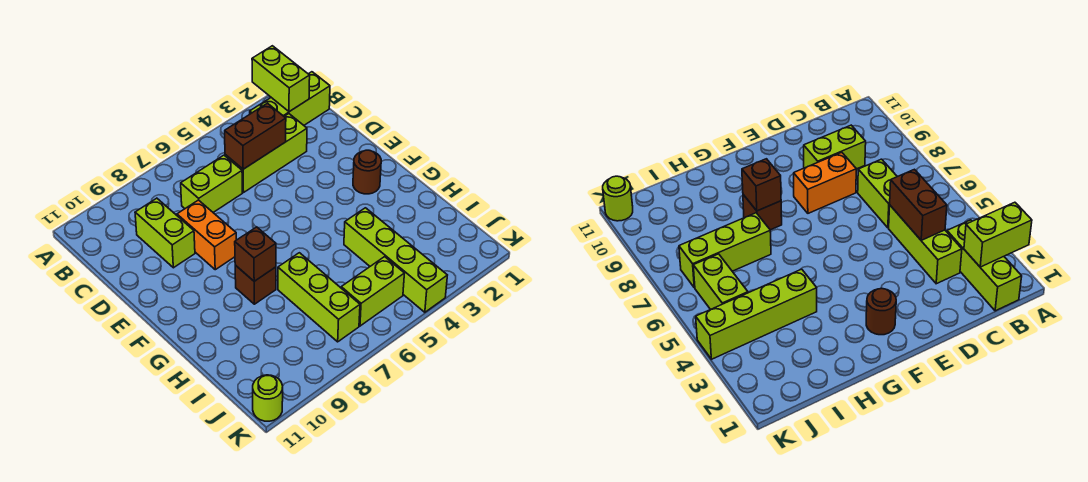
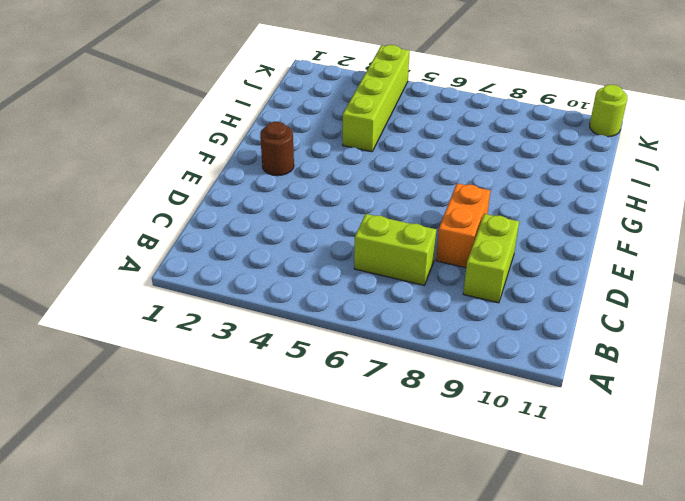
none -> lime brick B1:B3 level 1
none -> lime brick C3:C5 level 1
none -> brown brick G8 level 1

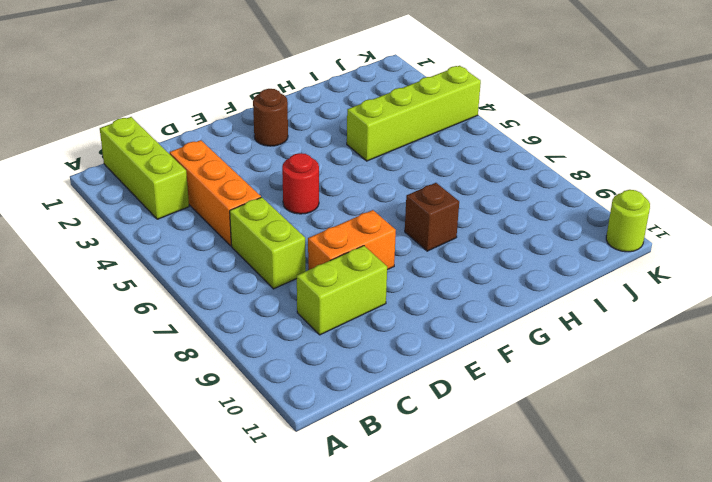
orange brick C3:C5 level 1 -> lime brick C3:C5 level 1
red round brick E5 level 1 -> none
none -> lime brick H7:J7 level 1
none -> lime brick J5:J6 level 1
none -> lime brick A2:B2 level 2

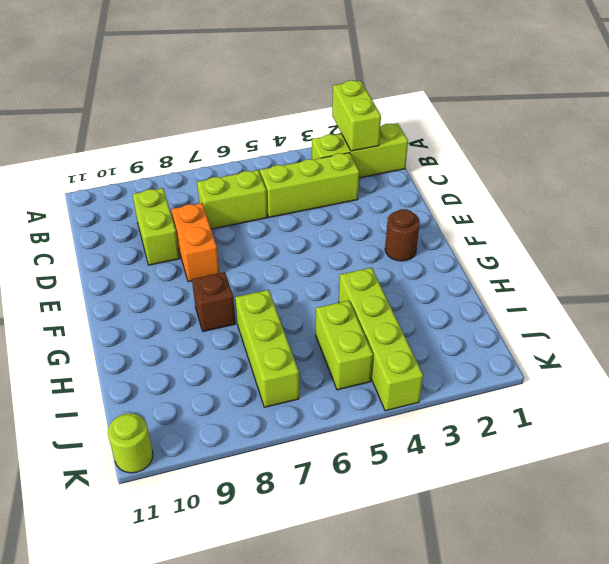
lime brick I5:J5 level 1 -> lime brick J5:J6 level 1
none -> brown brick C4:C5 level 2
none -> brown brick G8 level 2

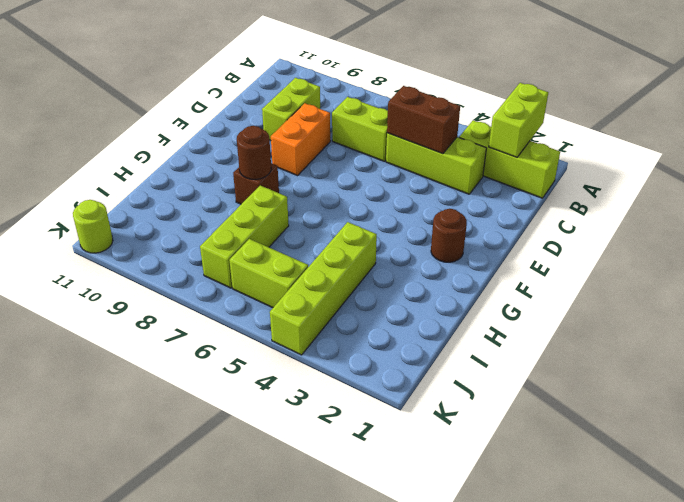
brown round brick G8 level 2 -> brown brick G8 level 2

